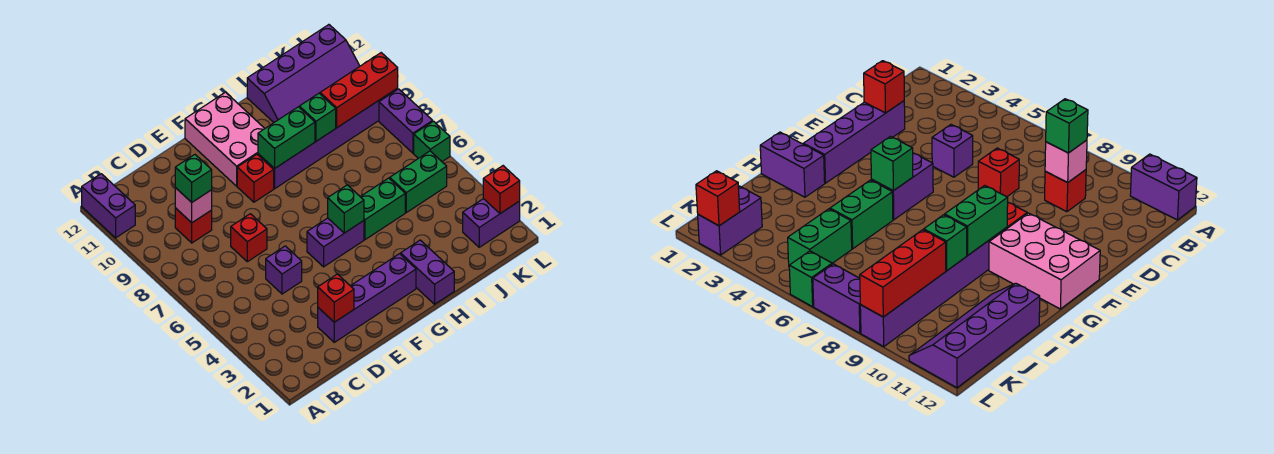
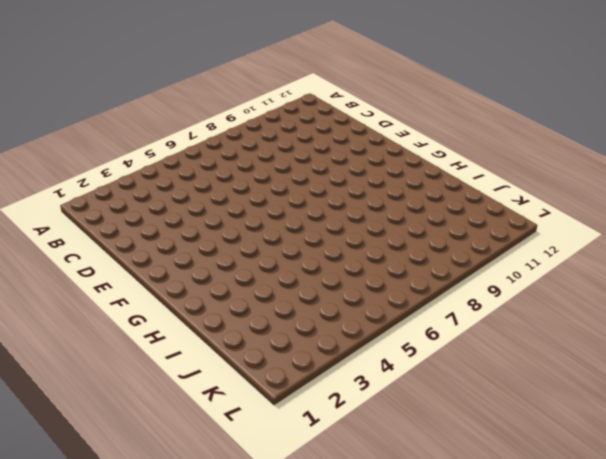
none -> purple brick A11:A12 level 1
none -> red brick C9 level 1
none -> purple brick D2:G2 level 1

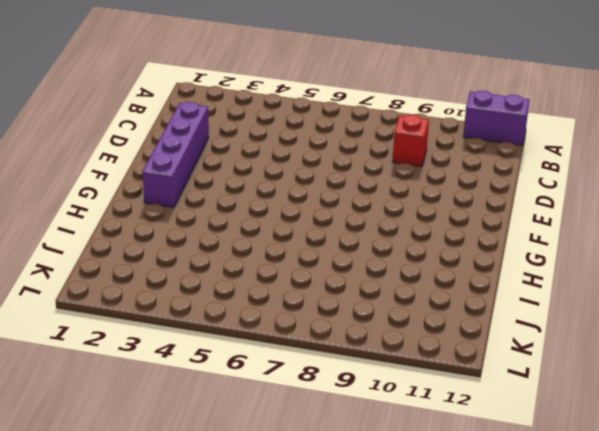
none -> purple brick D5 level 1
none -> red brick D7 level 1
none -> purple brick F5:G5 level 1

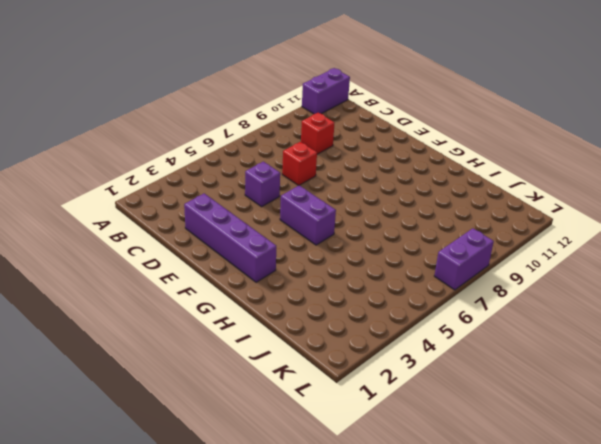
none -> red brick F9 level 1
none -> pink brick F10:G12 level 1
none -> purple brick G9:L9 level 1

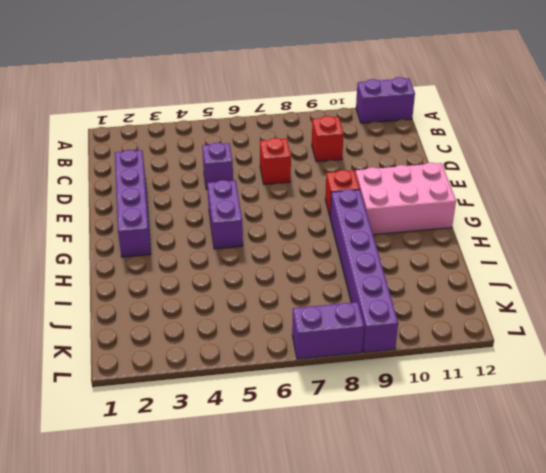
none -> purple brick H1:H2 level 1
none -> green brick H5:I5 level 1
none -> purple slope I11:L12 level 1 top 12

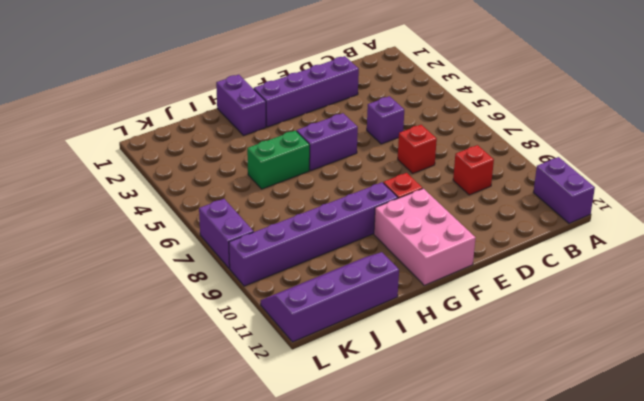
none -> green brick J5:K5 level 1
none -> purple brick K2:L2 level 1
none -> green brick L6 level 1

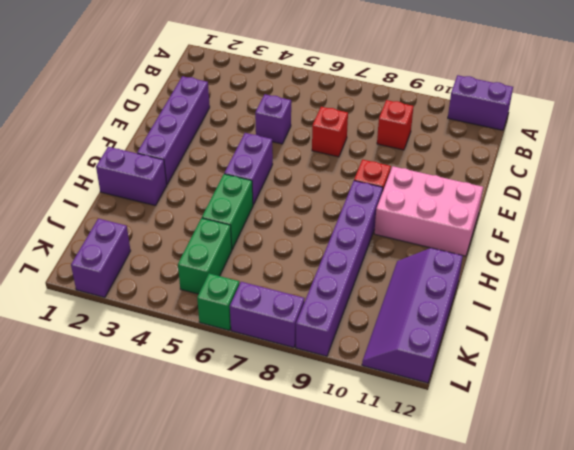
none -> pink brick C9 level 2
none -> red brick D2 level 2
none -> green brick G5 level 2

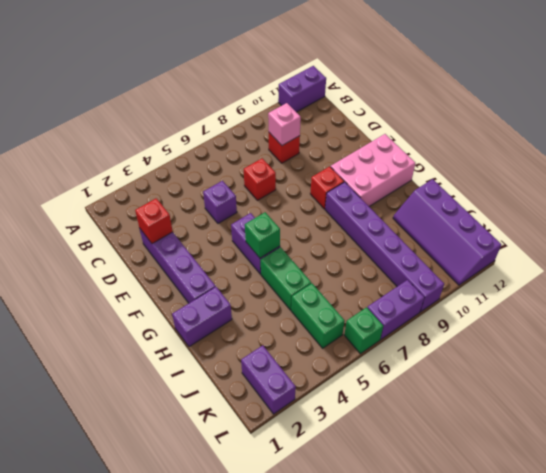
none -> green brick G9:H9 level 2
none -> green brick I9 level 2
none -> red brick J9:L9 level 2

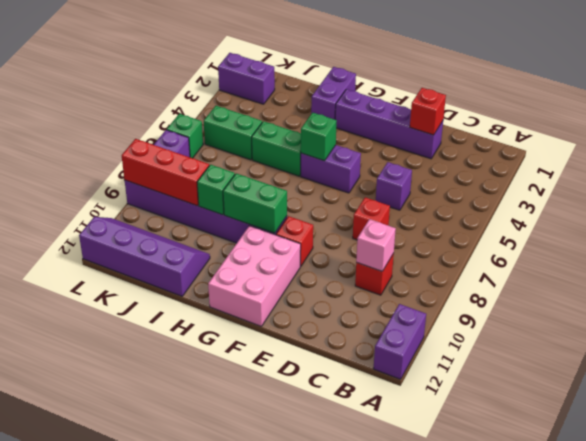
none -> red brick L2 level 2
none -> green brick C9 level 3

